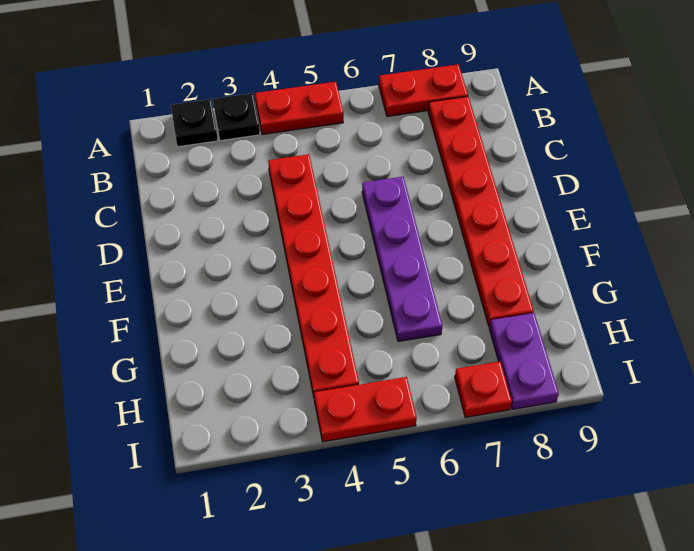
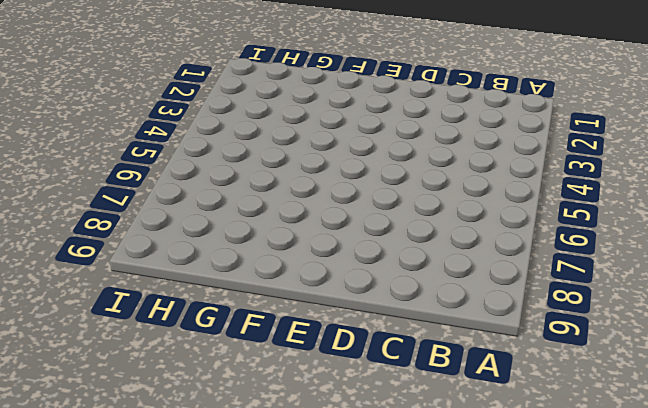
none -> black plate A2 level 1
none -> black plate A3 level 1

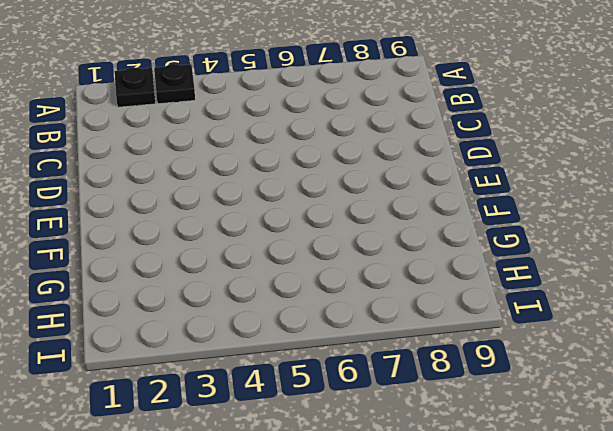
none -> red plate A4:A5 level 1
none -> red plate A7:A8 level 1

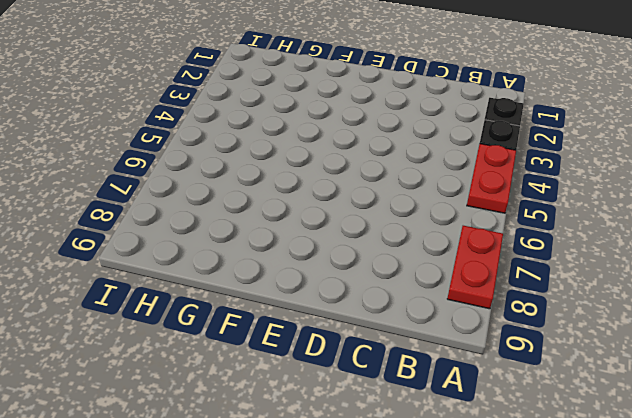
none -> red plate B8:G8 level 1
none -> red plate C4:H4 level 1

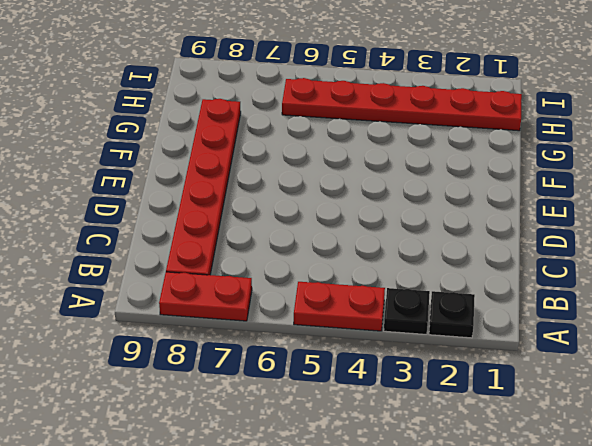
red plate H1:H6 level 1 -> red plate C4:H4 level 1
none -> purple plate D6:G6 level 1
none -> purple plate H8:I8 level 1

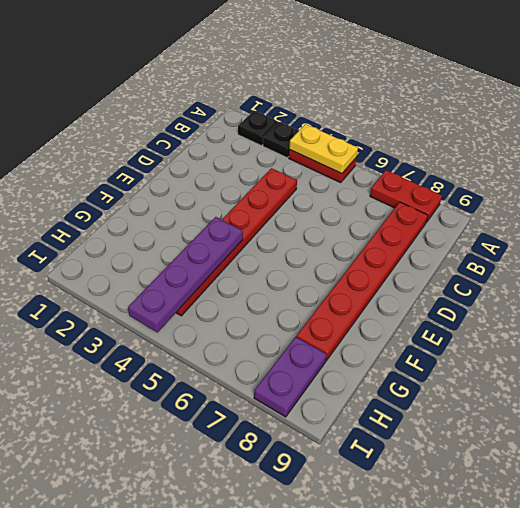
yellow plate A4:A5 level 2 -> none
purple plate F4:I4 level 2 -> purple plate D6:G6 level 1
none -> red plate I4:I5 level 1
none -> red plate I7 level 1

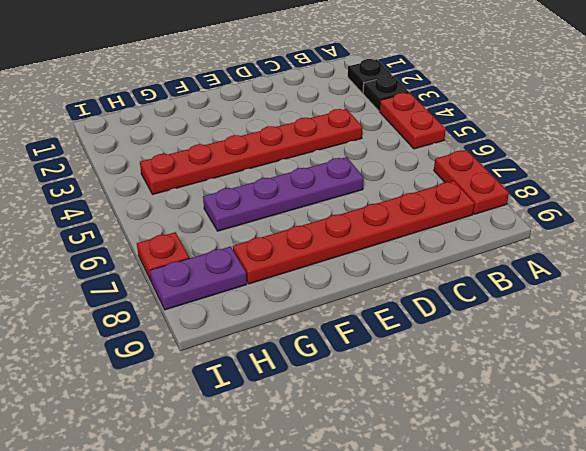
none -> red plate I4:I5 level 1

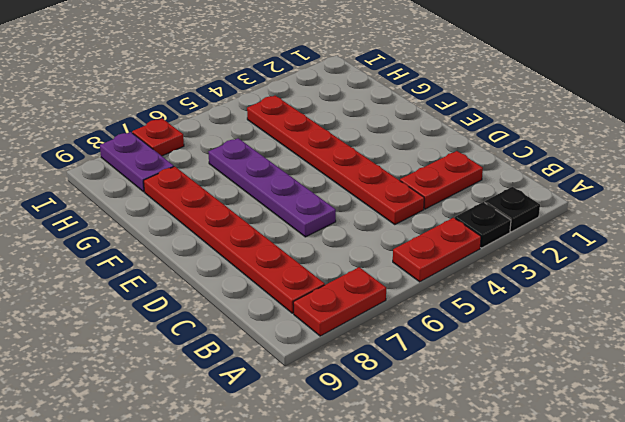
red plate C2:C3 level 1 -> red plate I4:I5 level 1

